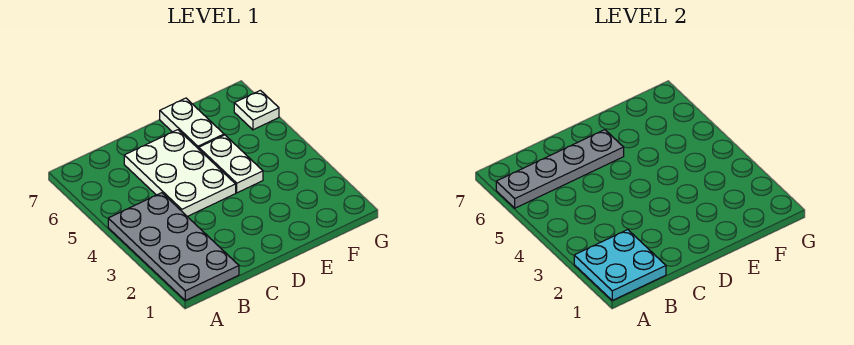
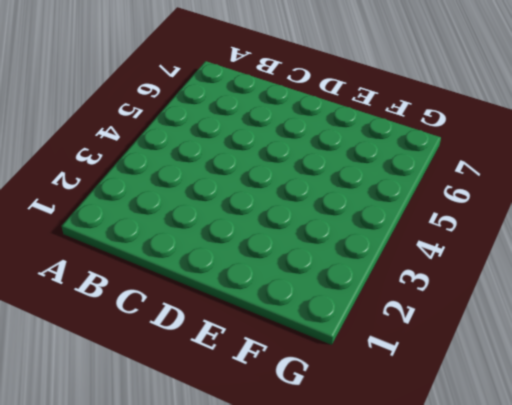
none -> grey plate A1:B4 level 1
none -> white plate C4:D6 level 1

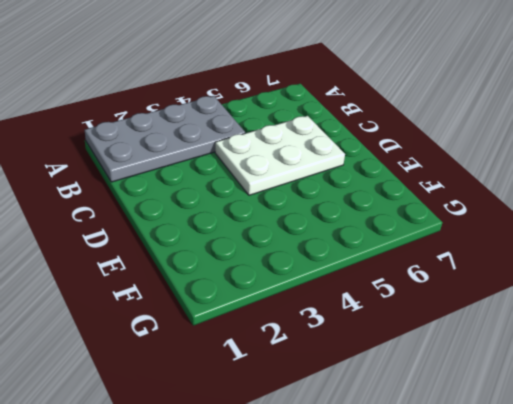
none -> white plate E4:E5 level 1
none -> white plate E6:E7 level 1

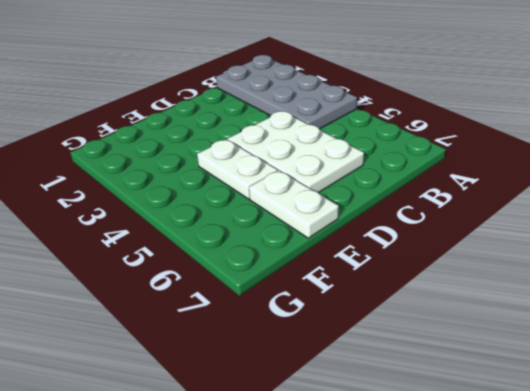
none -> white plate G6 level 1
none -> cyan plate A1:B2 level 2

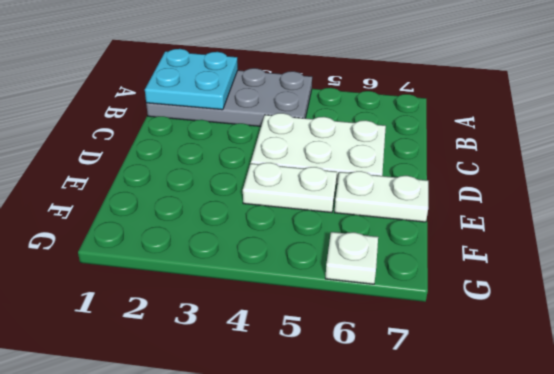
none -> grey plate A6:D6 level 2

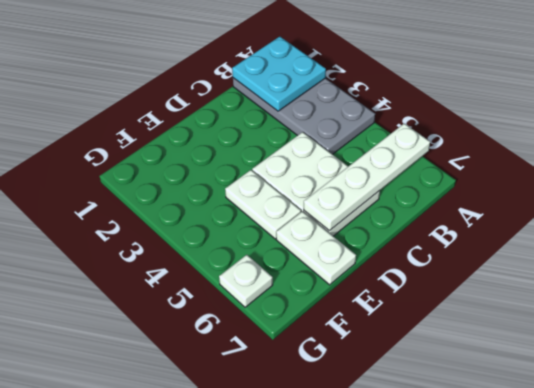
white plate A6:D6 level 2 -> grey plate A6:D6 level 2

